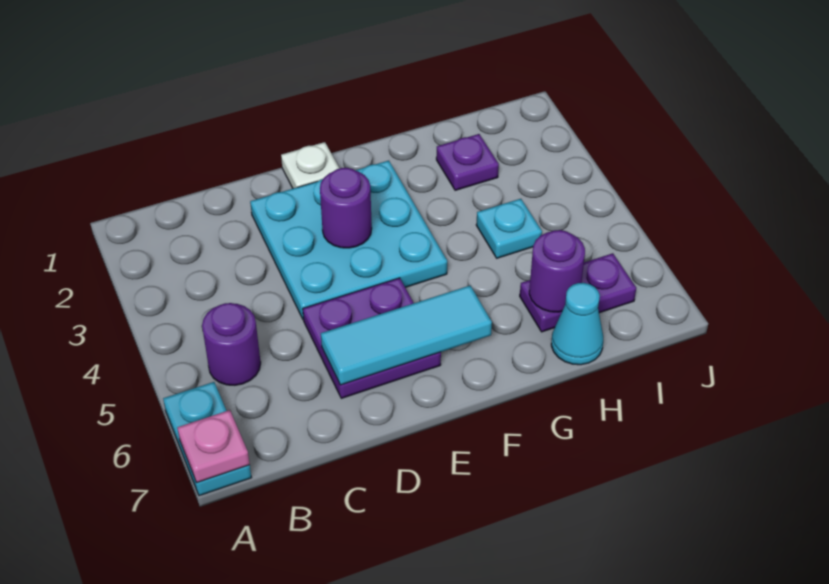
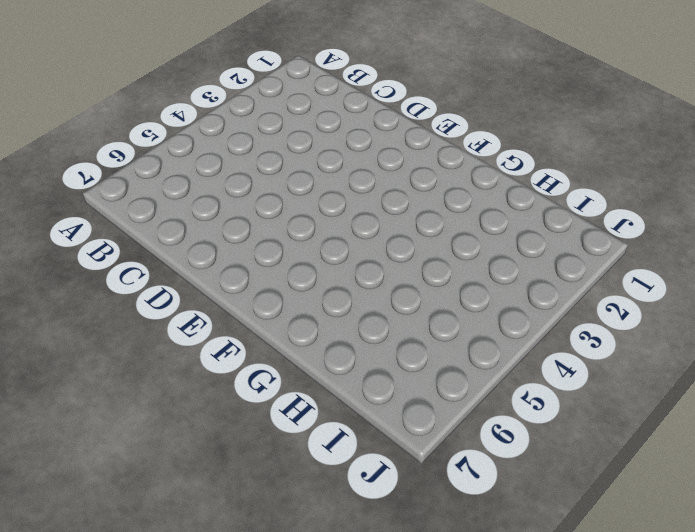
none -> cyan plate A6:A7 level 1
none -> purple round brick B5 level 1
none -> cyan plate D2:F4 level 1

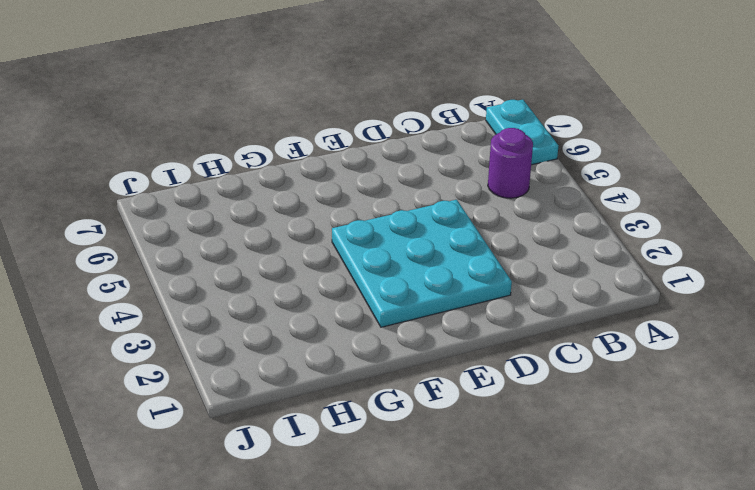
none -> purple plate D5:E6 level 1
none -> white plate E1 level 1
none -> purple plate H2 level 1

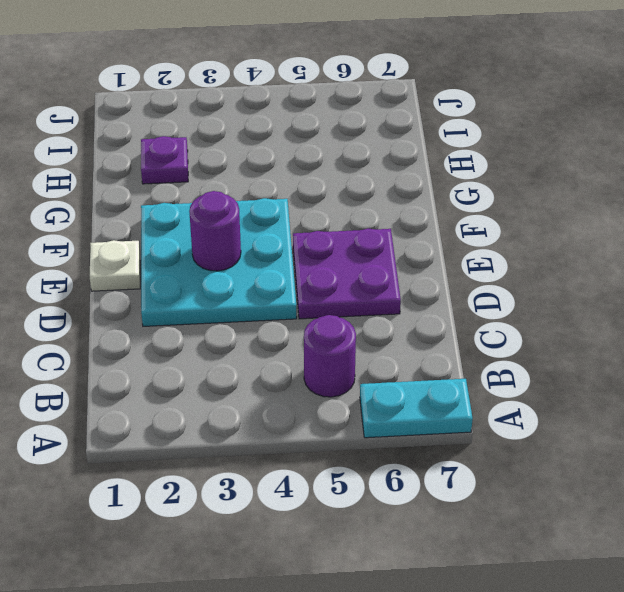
none -> cyan plate H4 level 1
none -> purple plate H6:I6 level 1
none -> cyan cone H7 level 1

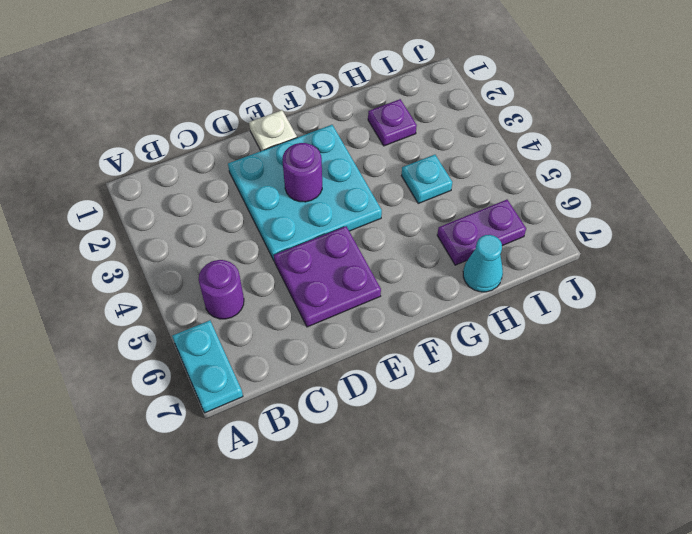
none -> pink plate A7 level 2
none -> cyan tile D6:F6 level 2
none -> purple round brick H6 level 2

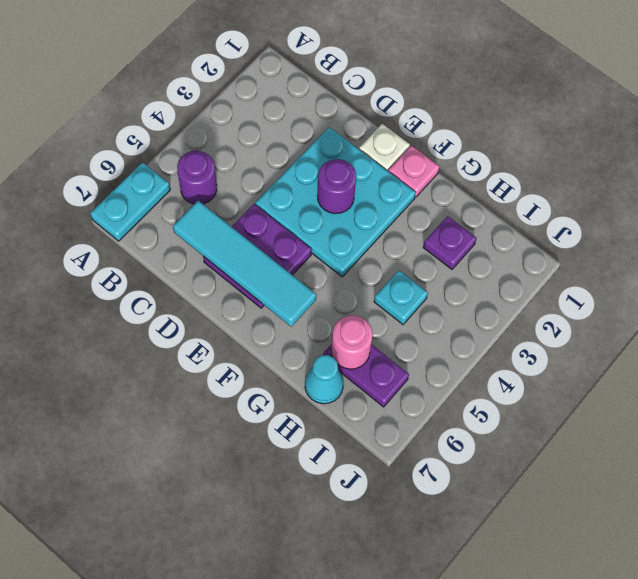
cyan tile C6:F6 level 2 -> cyan tile D6:F6 level 2
pink plate F1 level 1 -> pink plate A7 level 2
pink round brick H6 level 2 -> purple round brick H6 level 2

